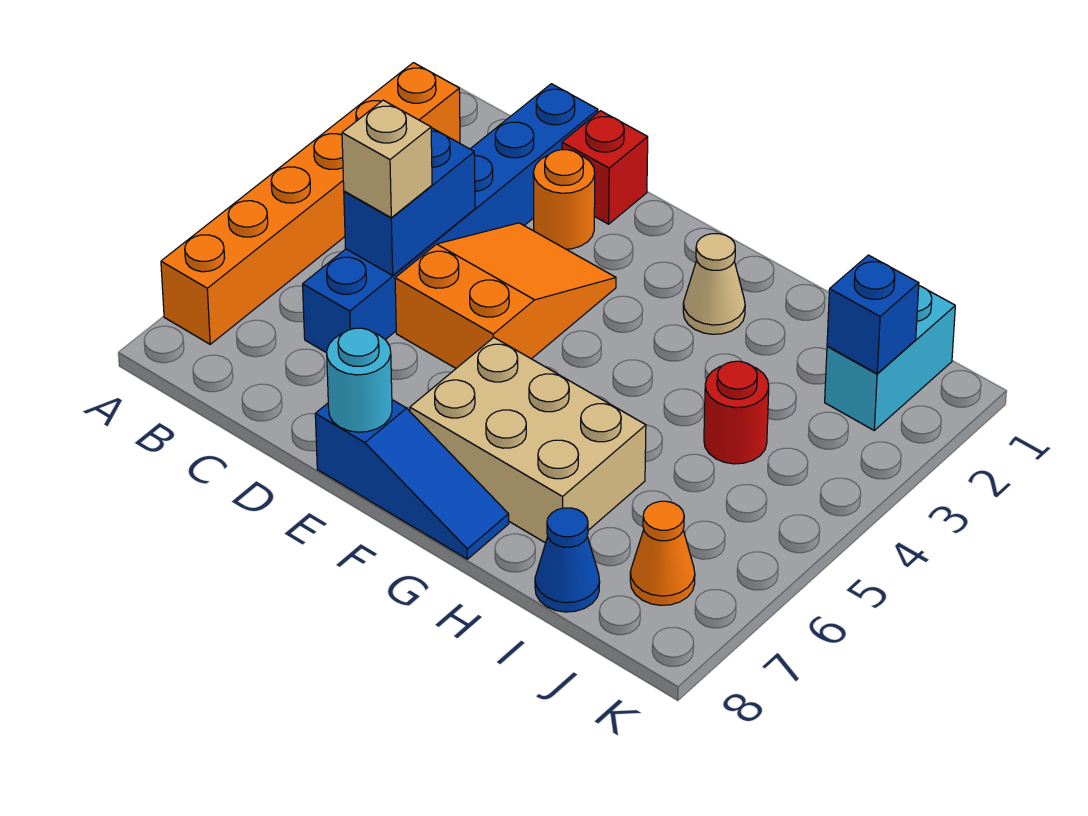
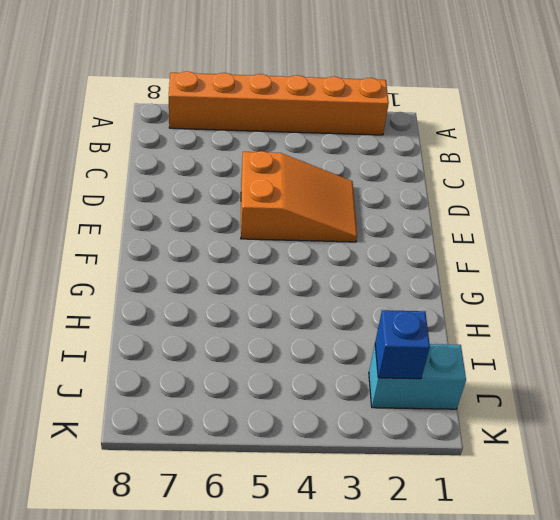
none -> blue brick C1:C6 level 1
none -> red brick D1 level 1
none -> orange round brick D2 level 1

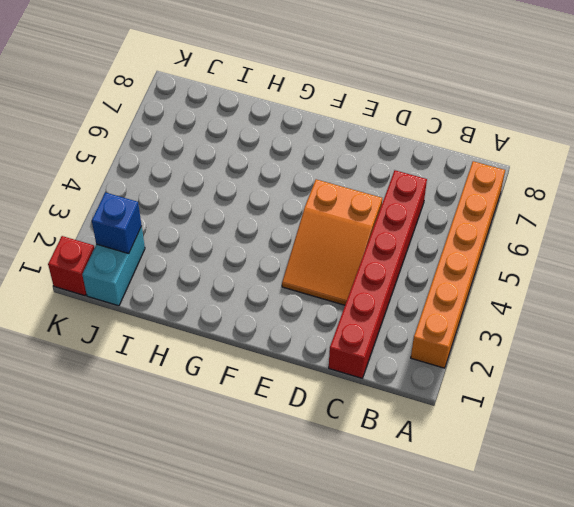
red brick C1:C6 level 1 -> blue brick C1:C6 level 1
red brick K1 level 1 -> red brick D1 level 1
none -> orange round brick D2 level 1
none -> blue slope E8:G8 level 1 top E
none -> tan brick F6:H7 level 1

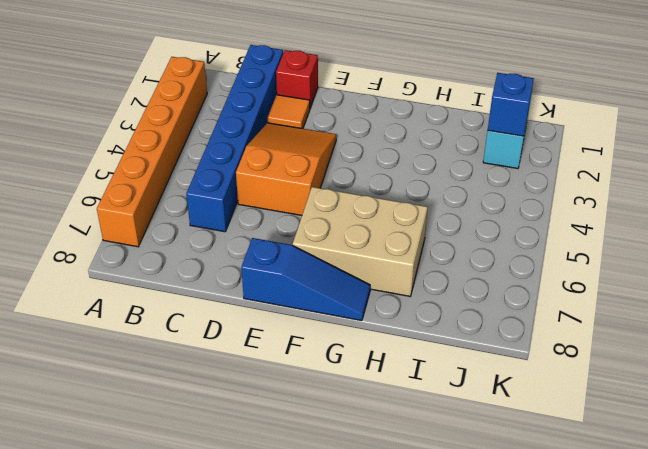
orange tile D2 level 1 -> orange round brick D2 level 1
none -> tan cone G2 level 1
none -> red round brick I4 level 1
none -> blue cone I8 level 1

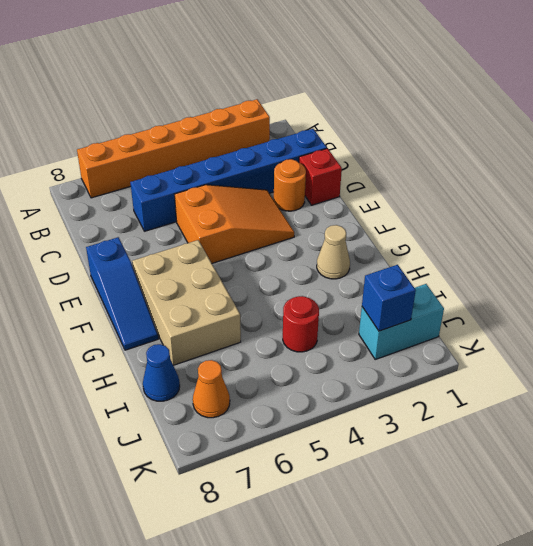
none -> blue brick C4:C5 level 2
none -> cyan round brick E8 level 2
none -> tan brick C5 level 3

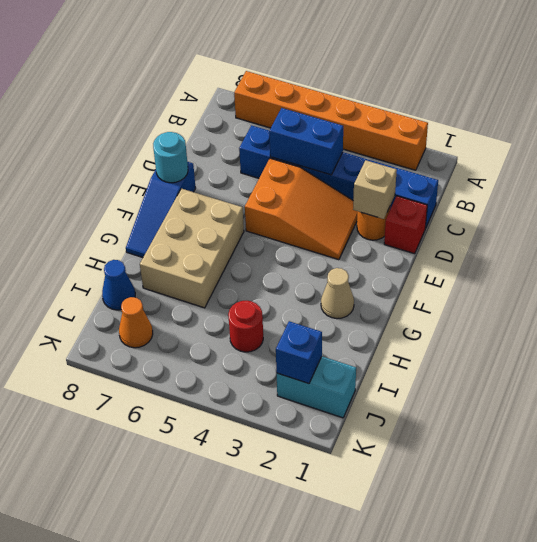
tan brick D2 level 2 -> tan brick C5 level 3

